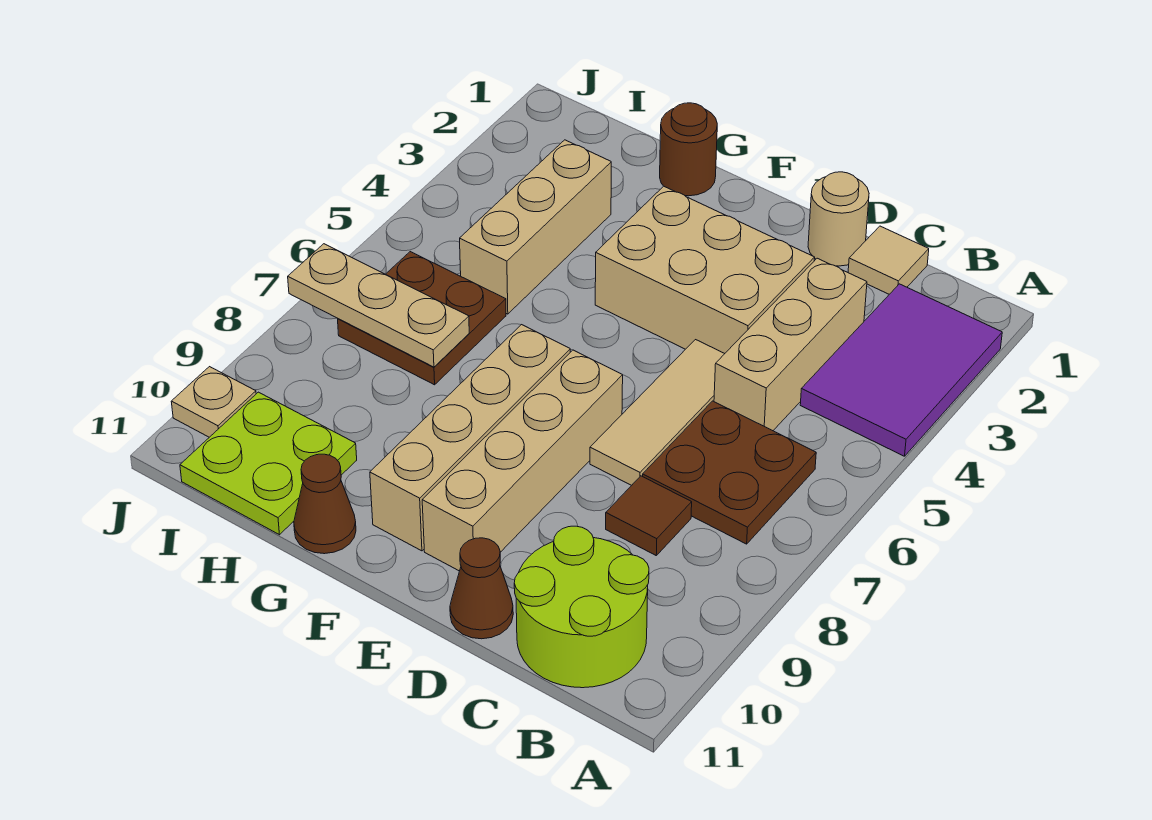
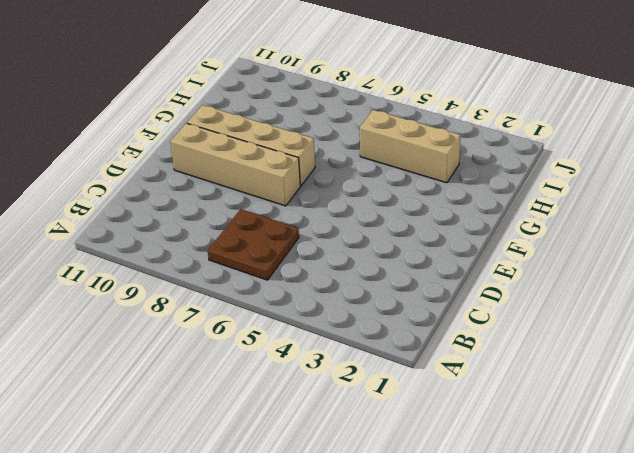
none -> purple tile A2:B4 level 1
none -> lime round brick B10:C11 level 1
none -> tan tile C1 level 1

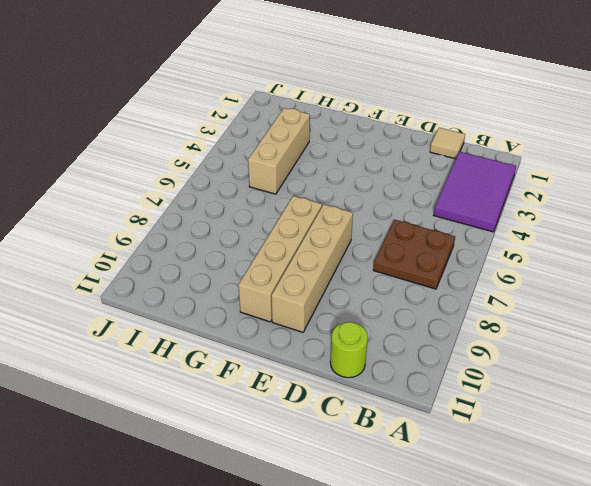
lime round brick C11 level 1 -> lime round brick B10:C11 level 1
none -> tan brick C3:C5 level 1
none -> brown tile C8 level 1
none -> tan round brick D1 level 1

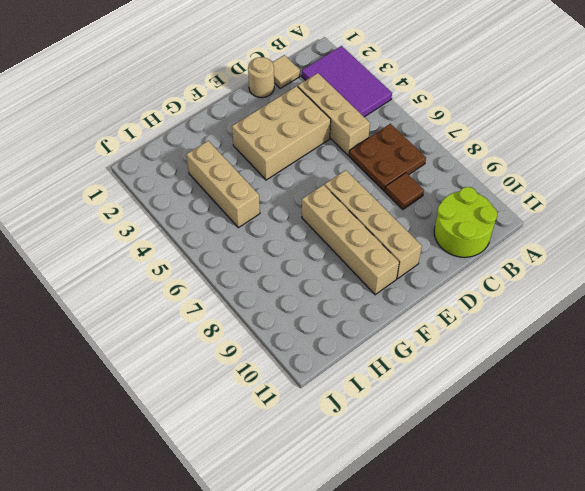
none -> tan tile D5:D7 level 1
none -> brown cone D11 level 1
none -> brown round brick G1 level 1

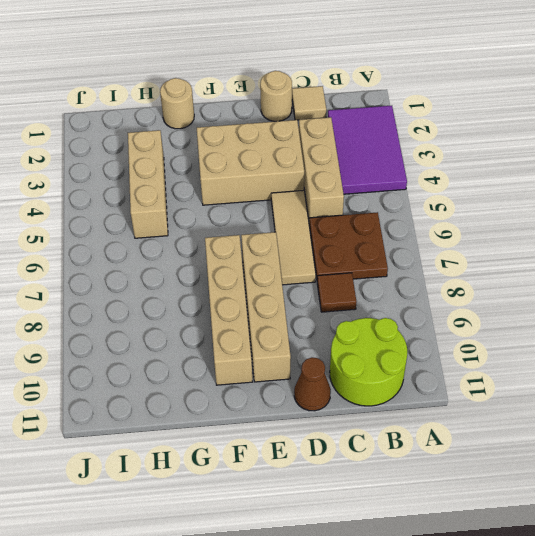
tan round brick G1 level 1 -> brown round brick G1 level 1
none -> brown cone G11 level 1
none -> brown plate H6:I7 level 1
none -> lime plate H10:I11 level 1

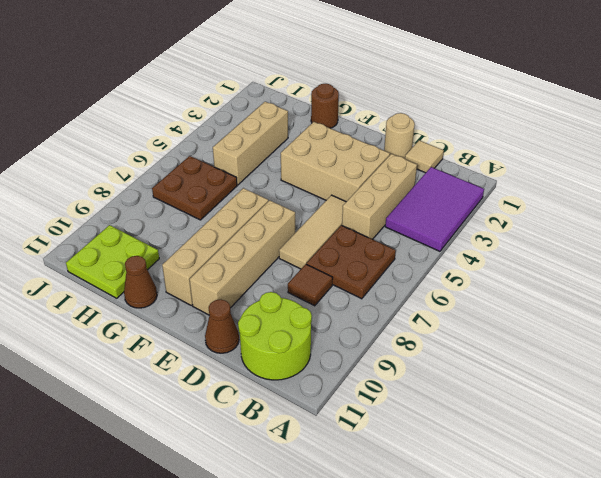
none -> tan plate J10 level 1
none -> tan plate H7:J7 level 2

